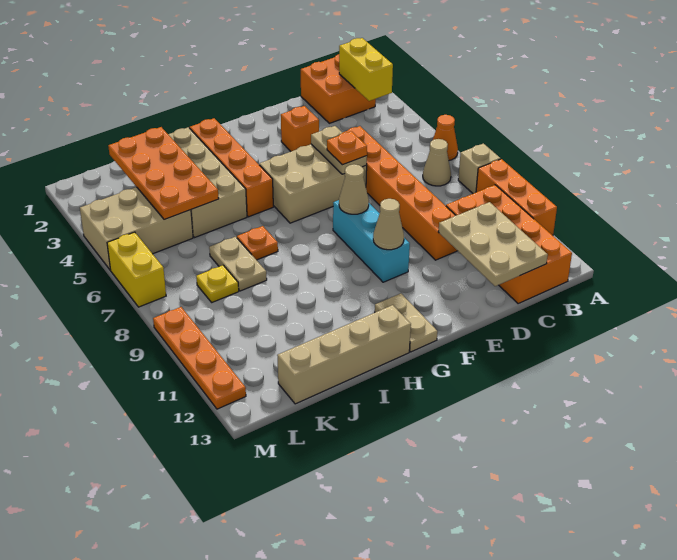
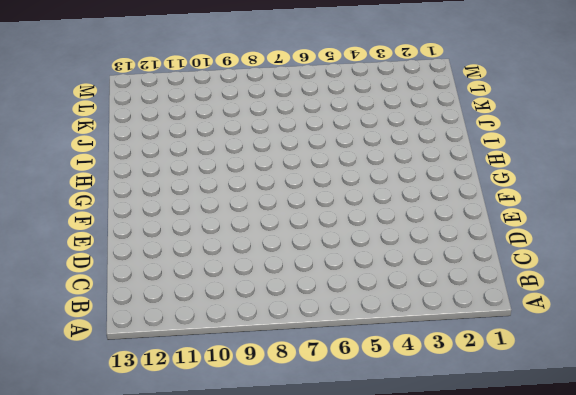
none -> orange cone A6 level 1
none -> tan brick A8 level 1
none -> orange brick A9:A11 level 1

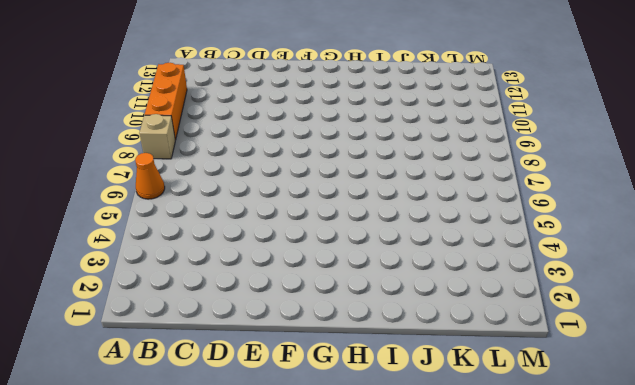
none -> orange brick B1:C2 level 1
none -> tan cone B7 level 1
none -> orange brick B10:C13 level 1

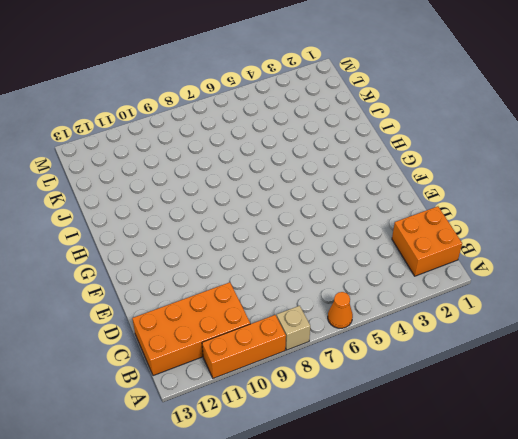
none -> tan cone B7 level 1
none -> orange brick D5:D10 level 1
none -> orange brick E3 level 1

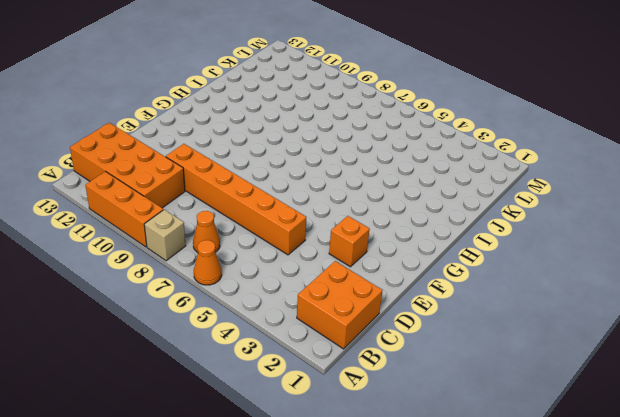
orange cone B7 level 1 -> tan cone B7 level 1
none -> tan brick E5:G6 level 1
none -> cyan brick F8:F10 level 1
none -> tan plate G12:G13 level 1

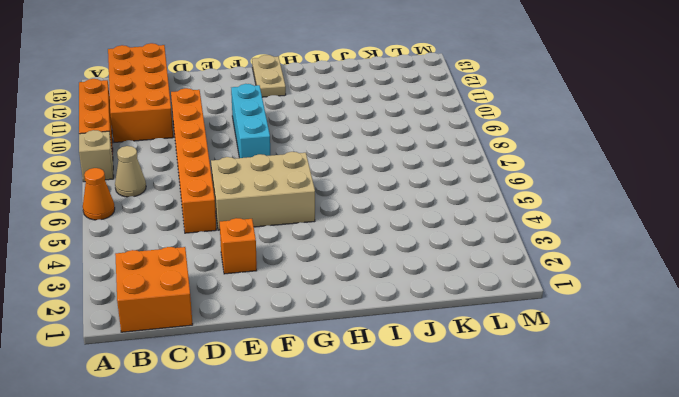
none -> orange brick H2:H5 level 1
none -> tan brick H13:K13 level 1
none -> tan brick I2:J5 level 1

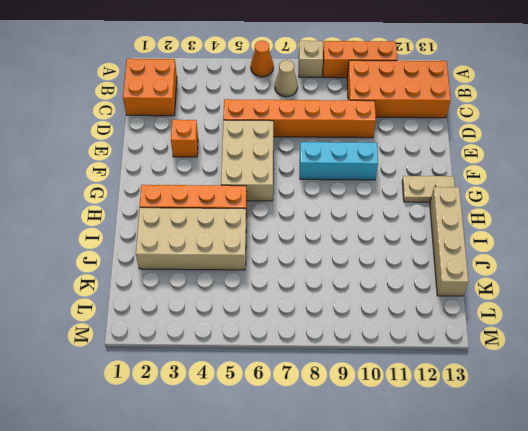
none -> orange plate I7 level 1
none -> tan plate J7:J8 level 1
none -> tan brick K4:M5 level 1

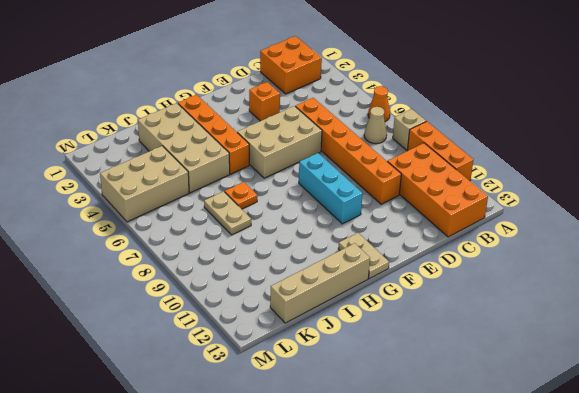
none -> yellow plate K8 level 1
none -> yellow brick M6:M7 level 1
none -> orange plate M9:M12 level 1

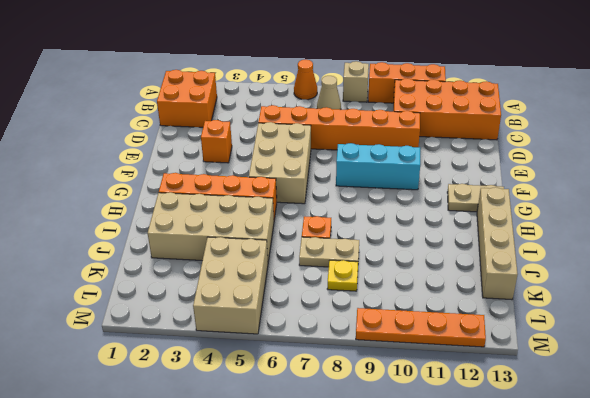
none -> yellow brick M6:M7 level 1
none -> yellow brick B2:B3 level 2
none -> tan plate C11:D13 level 2

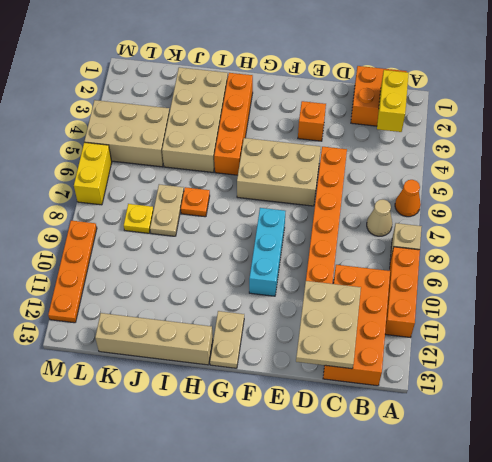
none -> tan plate E5:E6 level 2
none -> tan cone F8 level 2
none -> tan cone F10 level 2

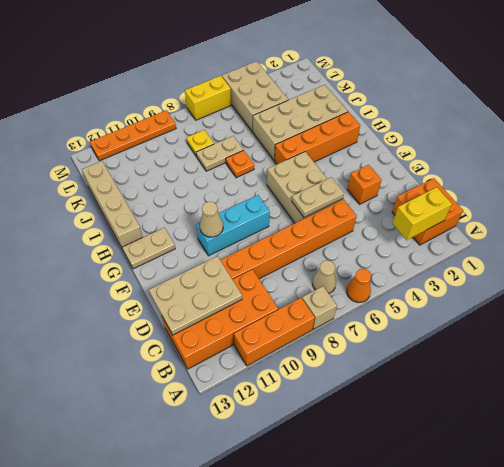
none -> tan cone F8 level 2
none -> orange plate J2:K5 level 2
none -> orange plate E6 level 3

